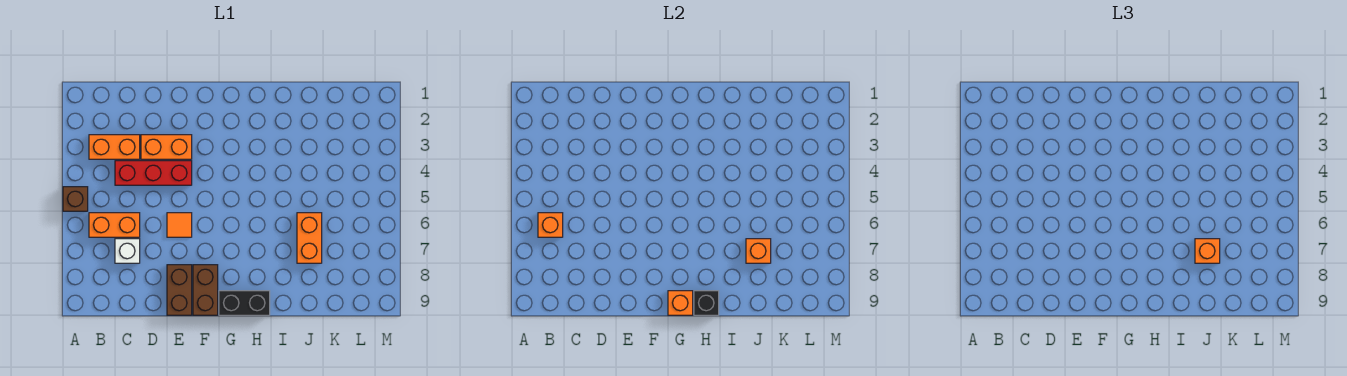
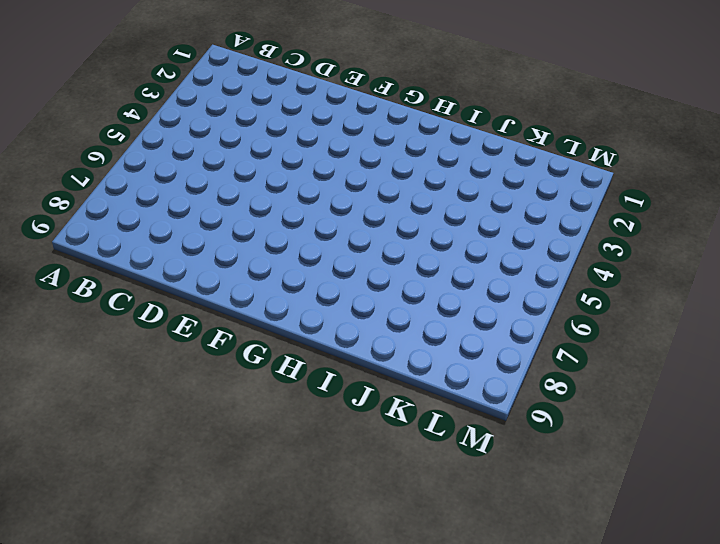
none -> brown brick A5 level 1
none -> orange brick B3:C3 level 1
none -> orange brick B6:C6 level 1

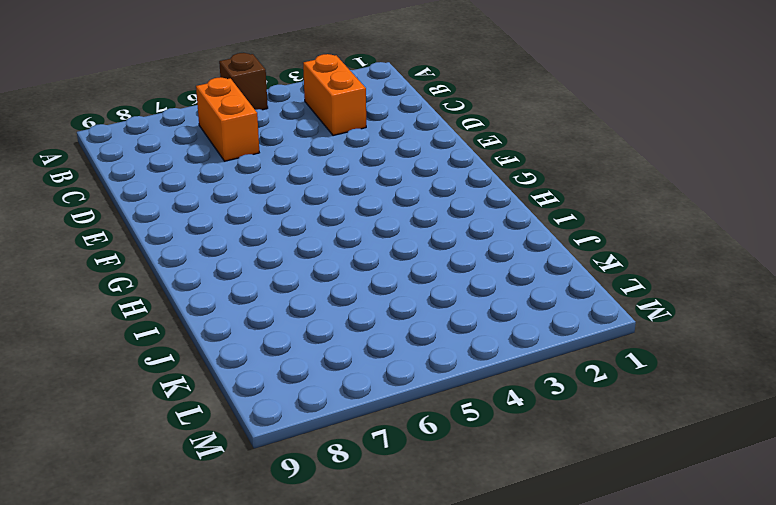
none -> red brick C4:E4 level 1
none -> white brick C7 level 1
none -> orange brick D3:E3 level 1

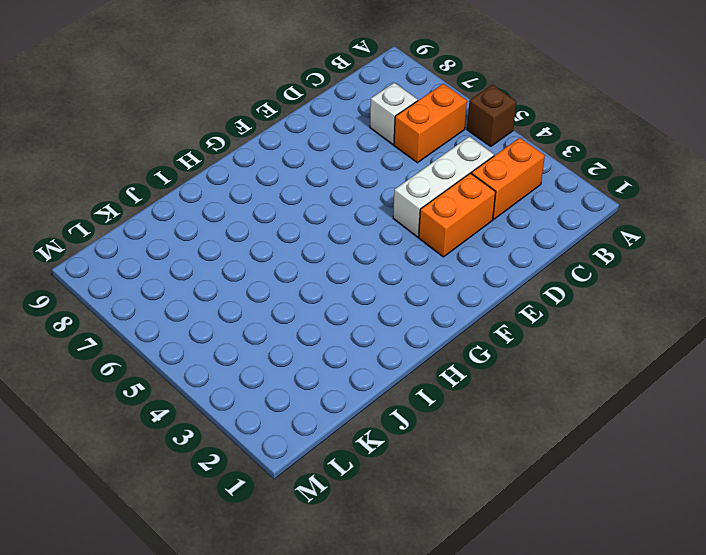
white brick C4:E4 level 1 -> red brick C4:E4 level 1
none -> orange tile E6 level 1
none -> brown brick E8:E9 level 1
none -> brown brick F8:F9 level 1

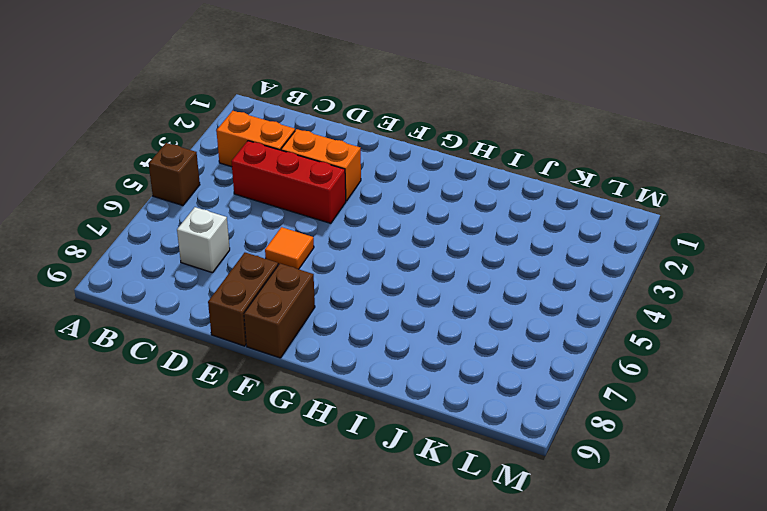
none -> orange brick B6:C6 level 1
none -> black brick G9:H9 level 1
none -> orange brick J6:J7 level 1

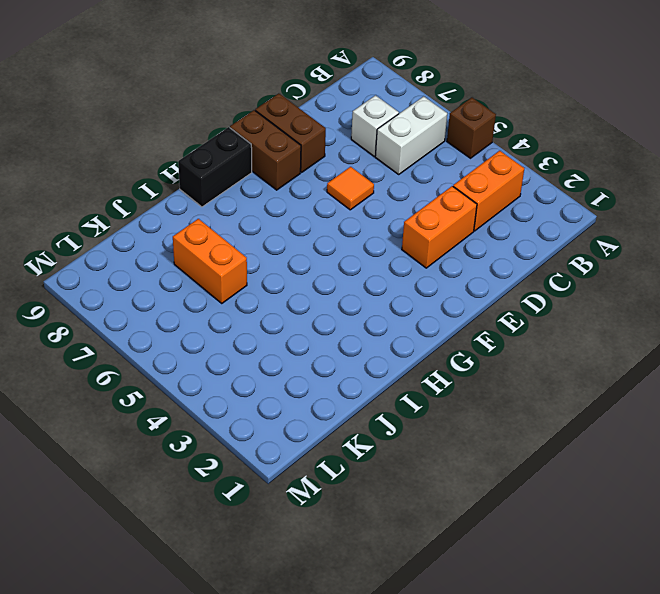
white brick B6:C6 level 1 -> orange brick B6:C6 level 1
none -> red brick C4:E4 level 1
none -> orange brick B6 level 2
none -> orange brick G9 level 2

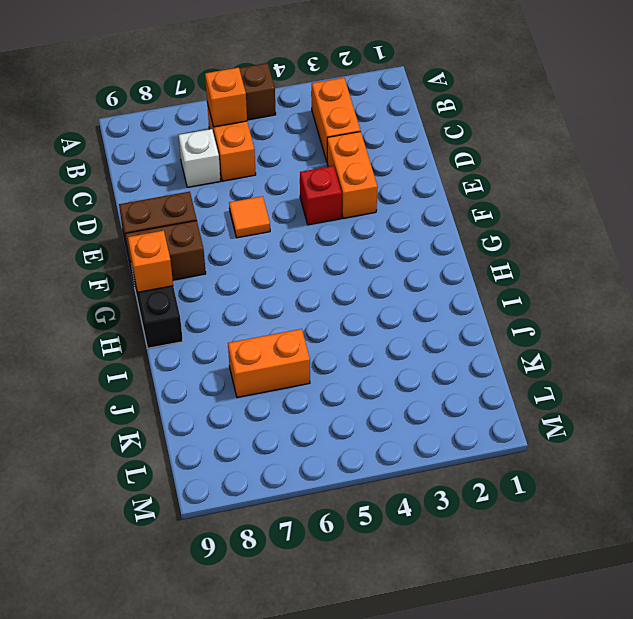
red brick E4 level 1 -> red brick C4:E4 level 1
none -> black brick H9 level 2
none -> orange brick J7 level 2
none -> orange brick J7 level 3

